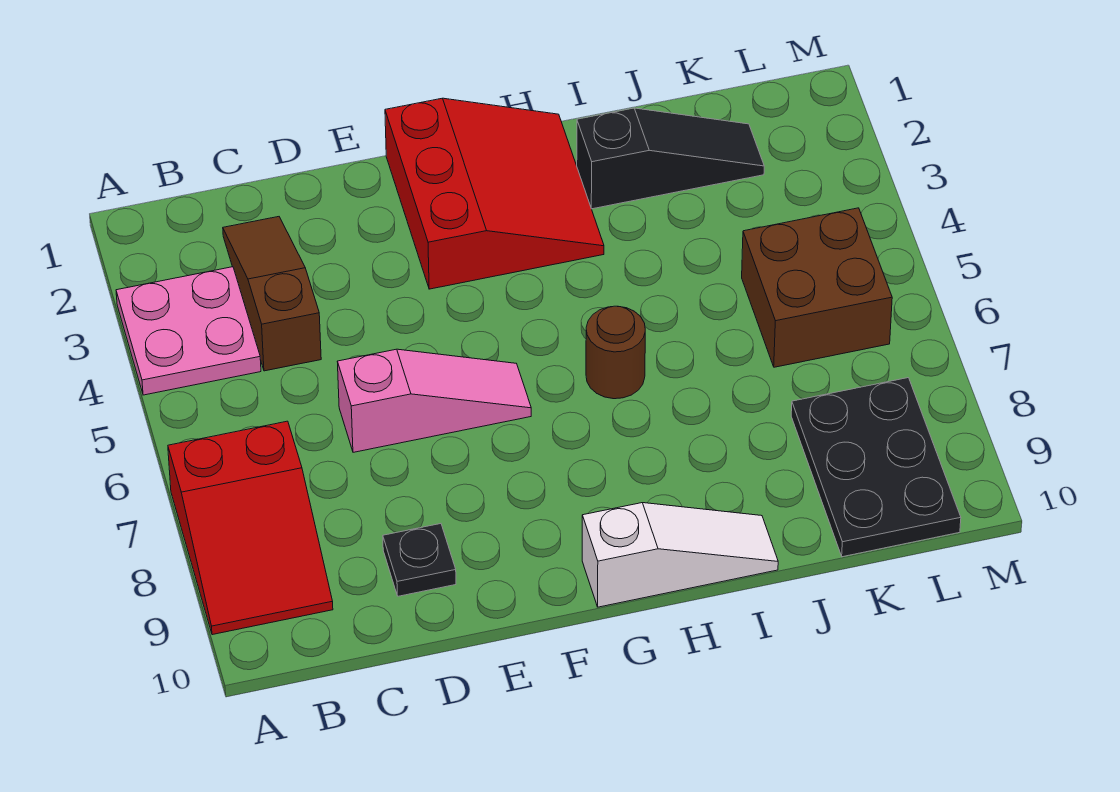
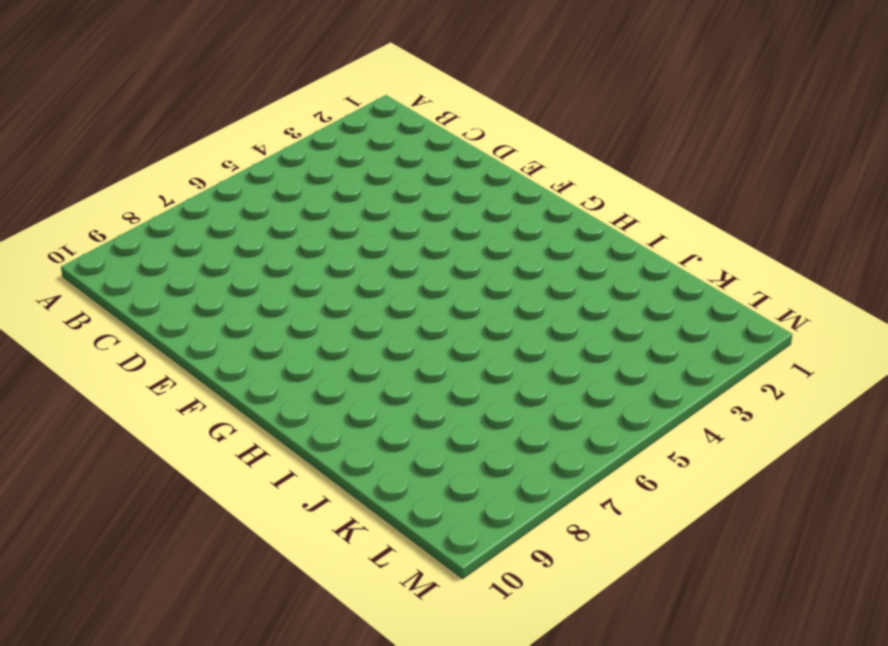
none -> pink plate A3:B4 level 1
none -> red slope A7:B9 level 1 top 7

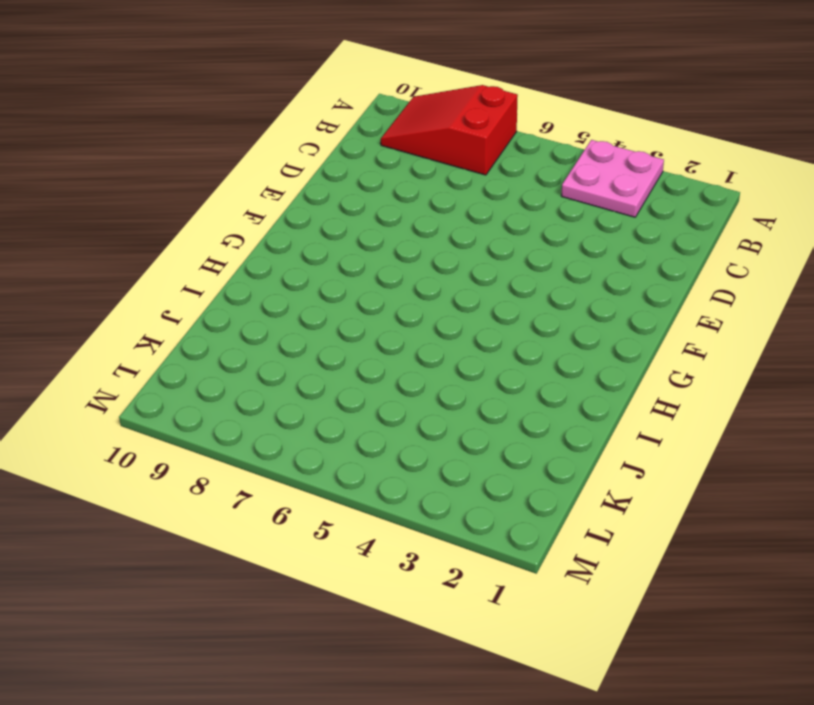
none -> brown slope C2:C4 level 1 top 4
none -> pink slope D6:F6 level 1 top D

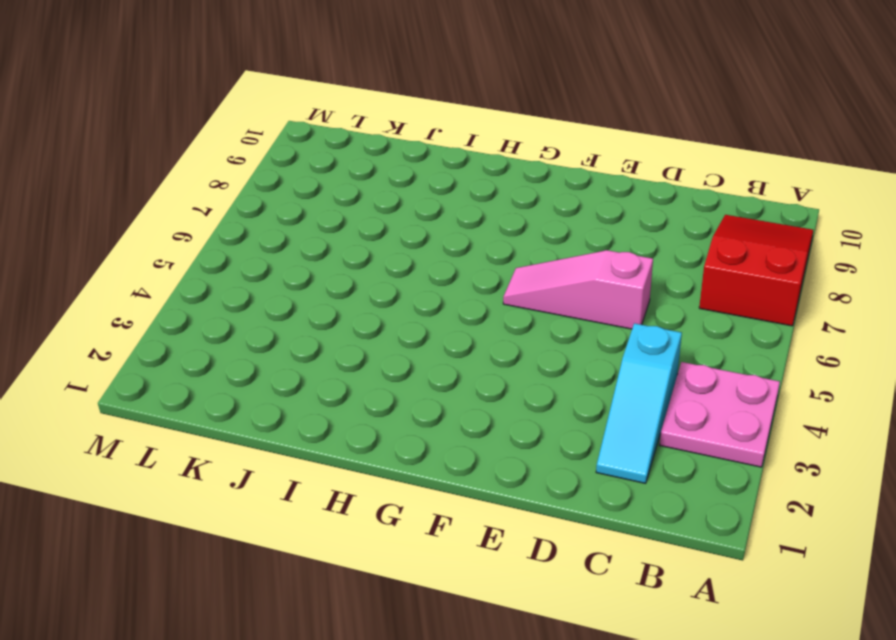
cyan slope C2:C4 level 1 top 4 -> brown slope C2:C4 level 1 top 4
none -> black plate D9 level 1
none -> red slope F1:H3 level 1 top F

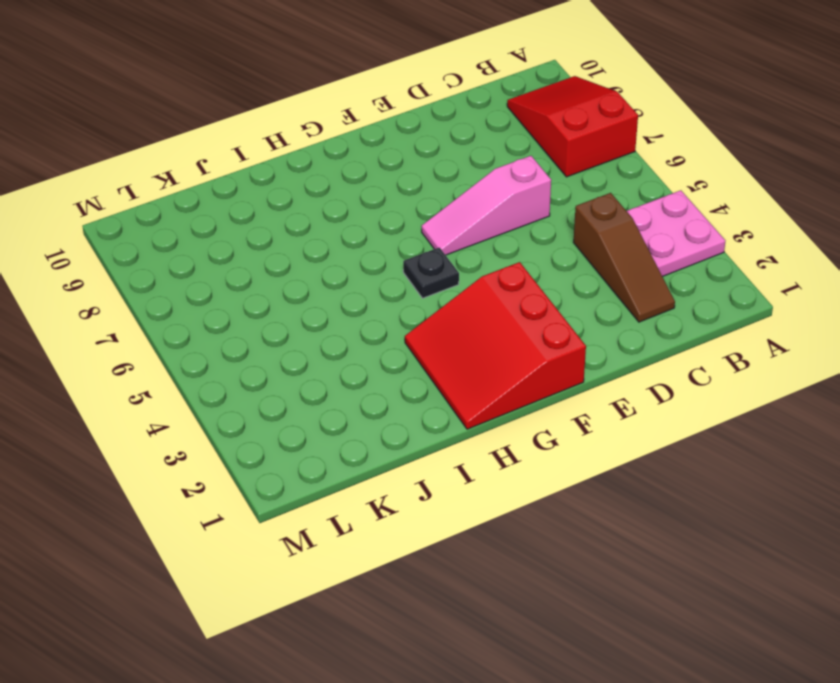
black plate G5 level 1 -> black plate D9 level 1
none -> white slope G10:I10 level 1 top G
none -> brown round brick H6 level 1

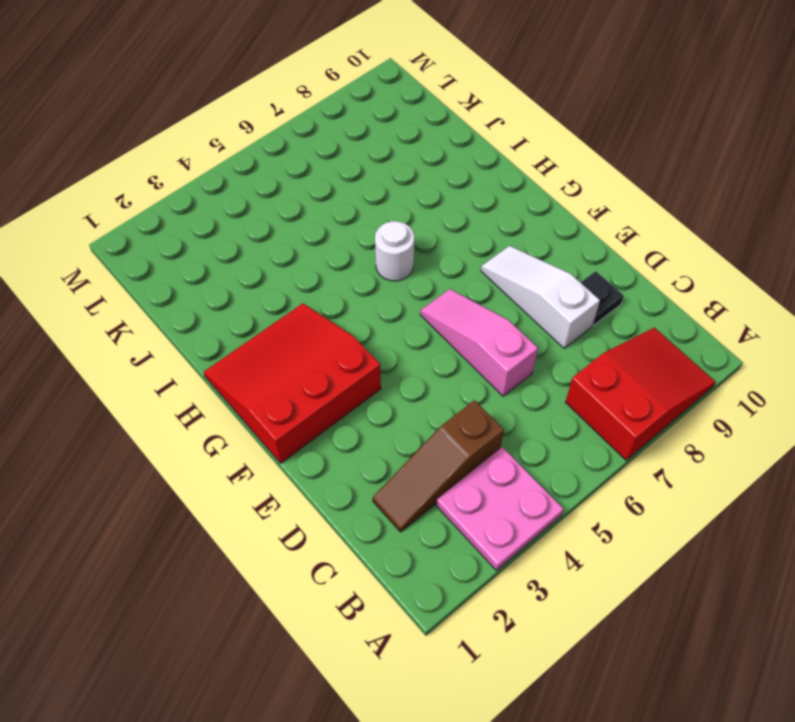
white slope D8:F8 level 1 top D -> white slope G10:I10 level 1 top G
white round brick H6 level 1 -> brown round brick H6 level 1
none -> black slope I2:K2 level 1 top I
none -> brown brick K5:L6 level 1

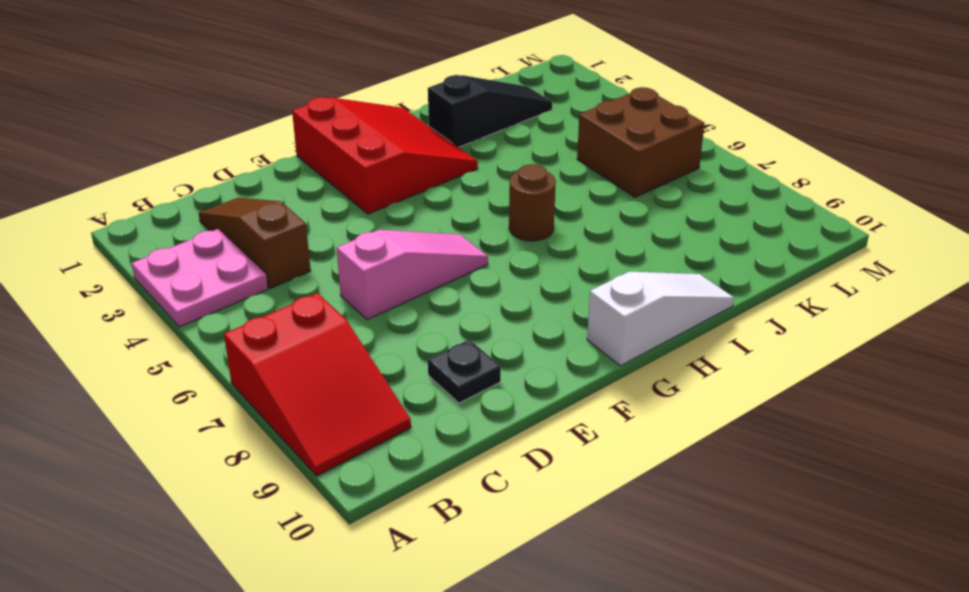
none -> black plate K8:L10 level 1

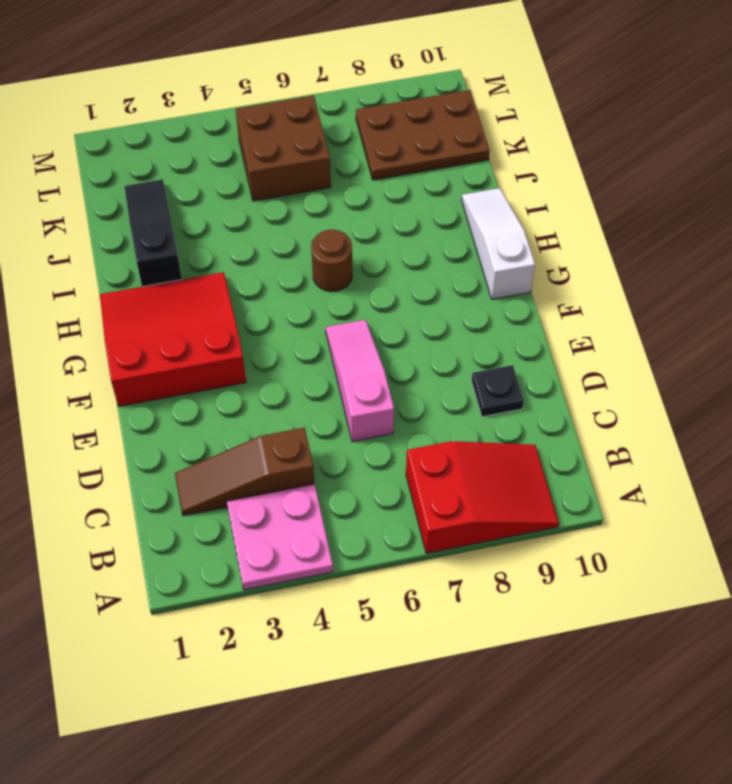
brown plate K8:L10 level 1 -> black plate K8:L10 level 1

